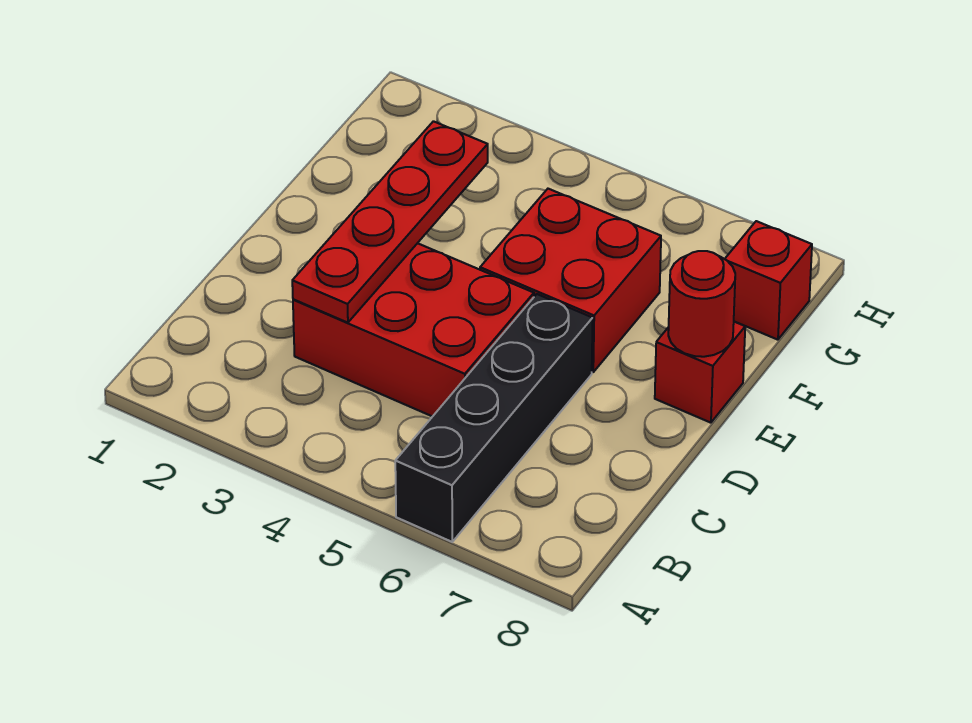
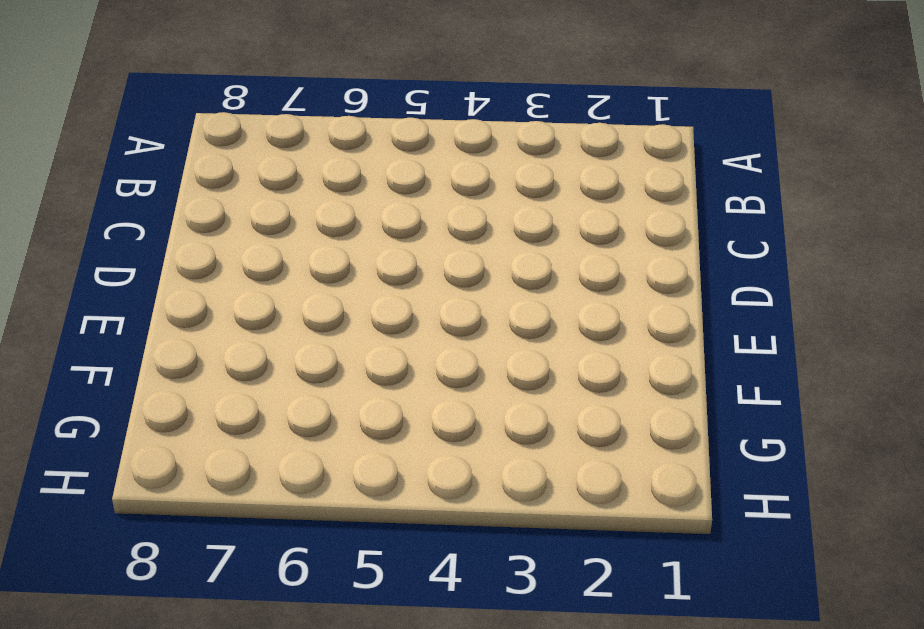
none -> black brick A6:D6 level 1
none -> red brick C3:D5 level 1

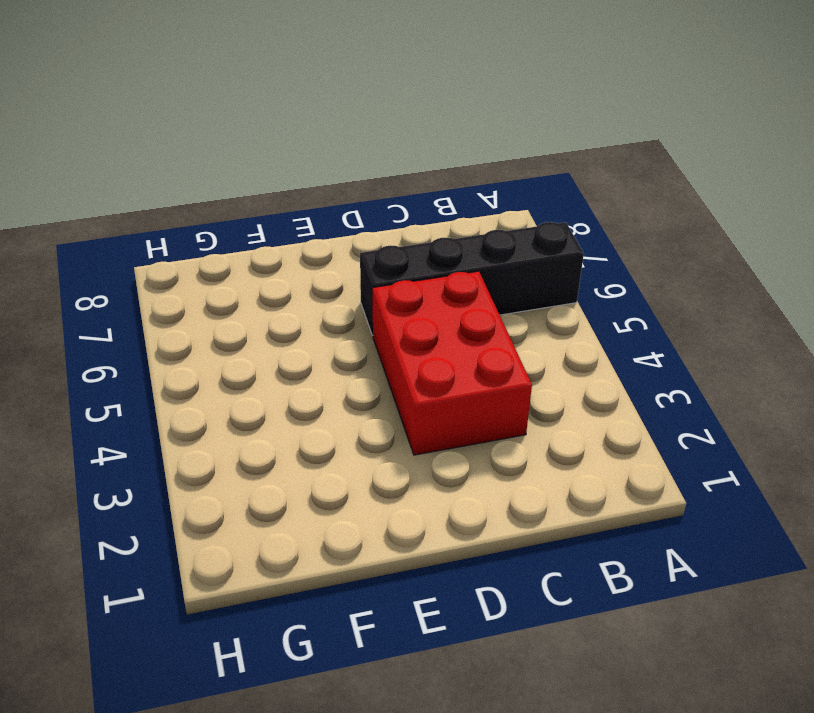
none -> red brick E5:F6 level 1
none -> red brick E8 level 1

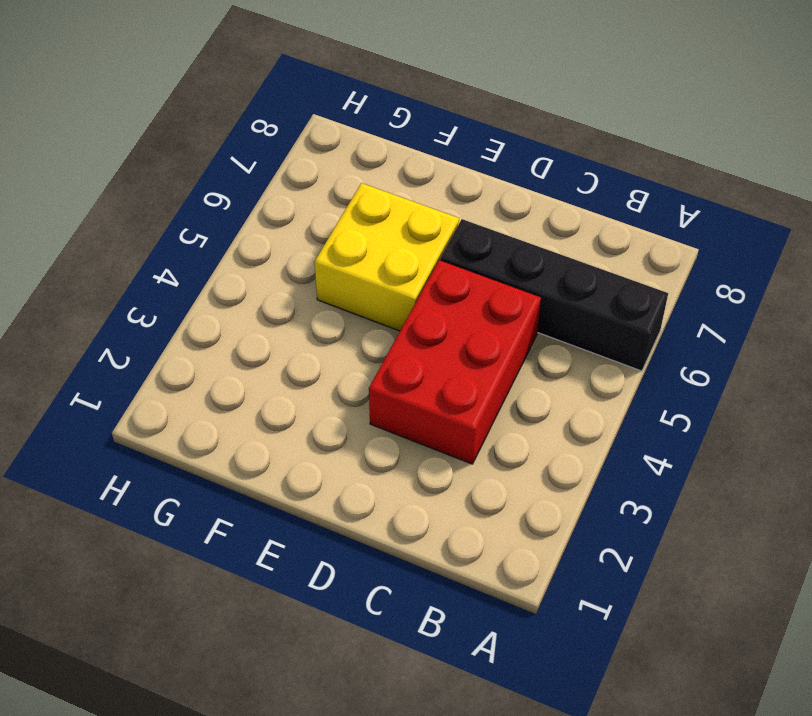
yellow brick E5:F6 level 1 -> red brick E5:F6 level 1
none -> red brick E8 level 1
none -> red brick G8 level 1

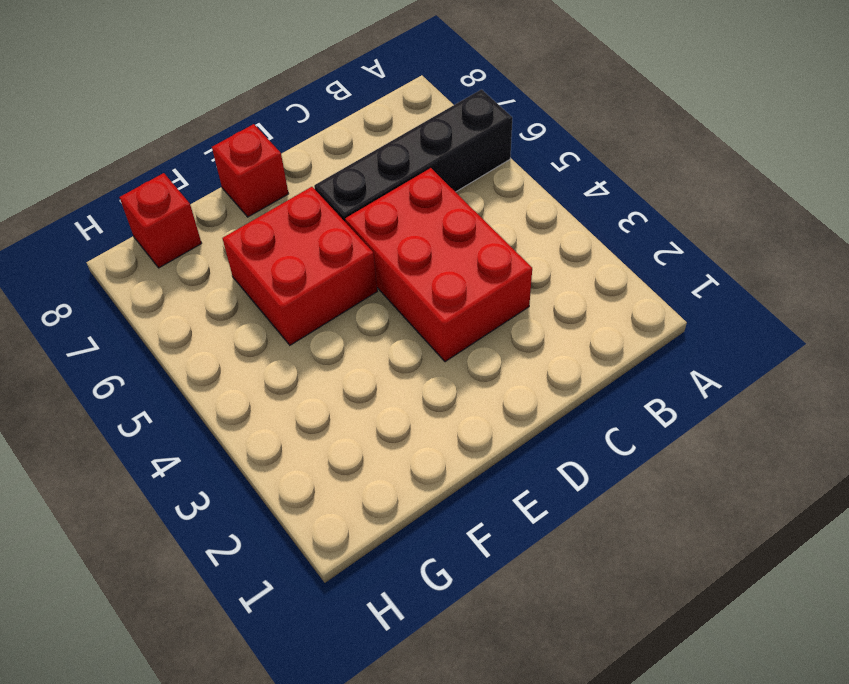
none -> red plate C3:F3 level 2
none -> red round brick E8 level 2

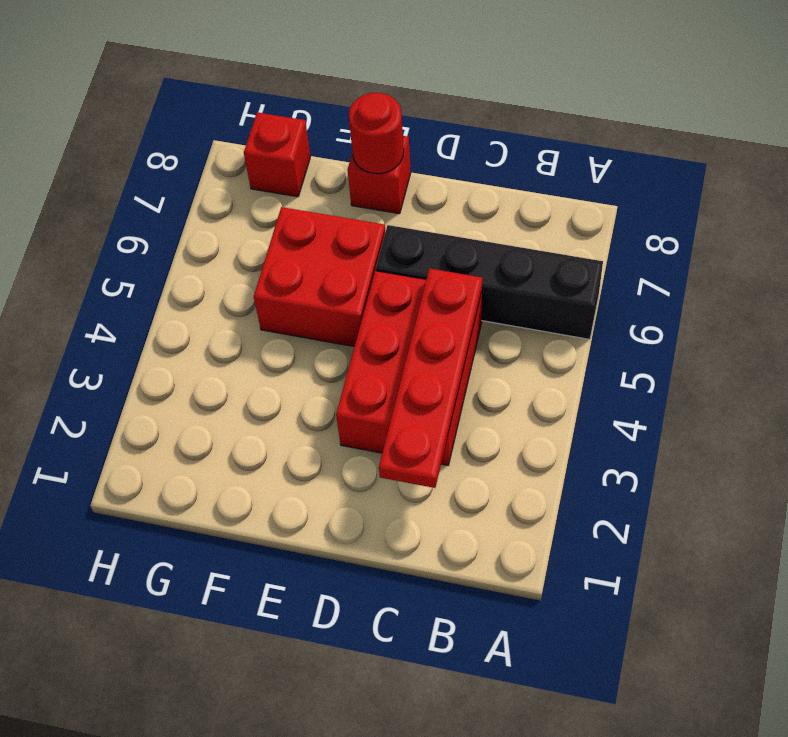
red plate C2:C5 level 2 -> red plate C3:F3 level 2

